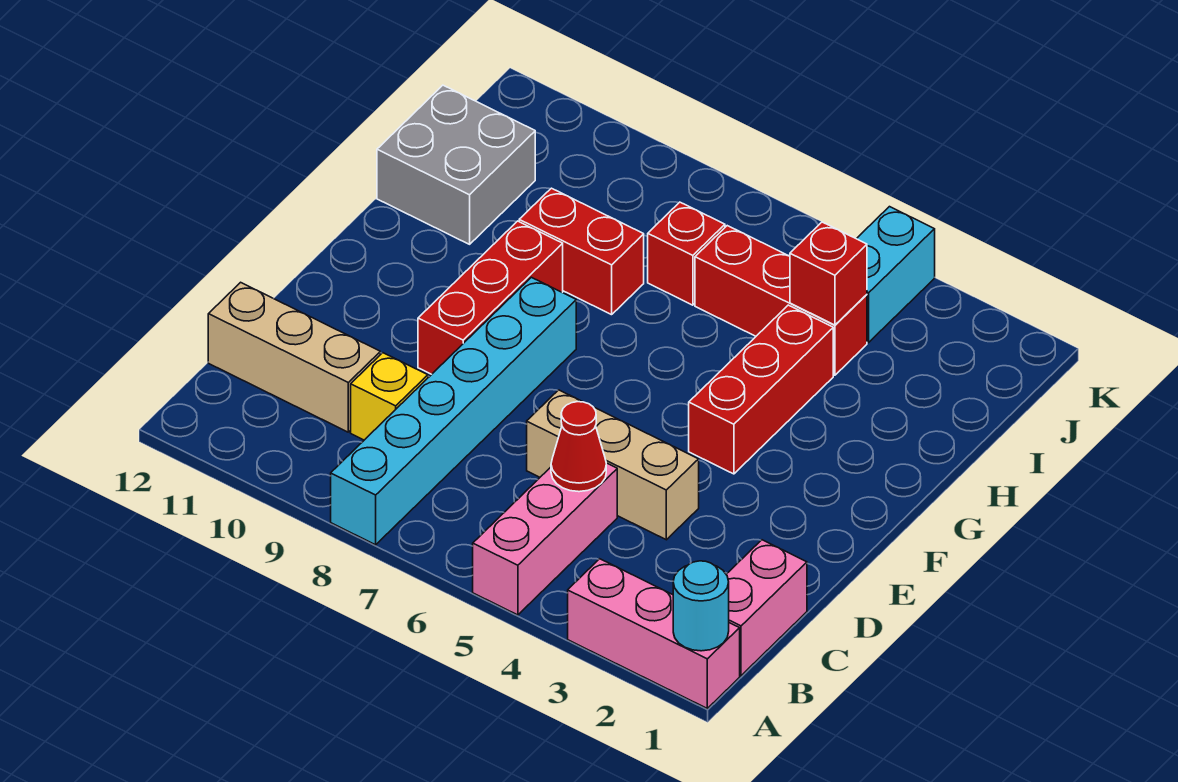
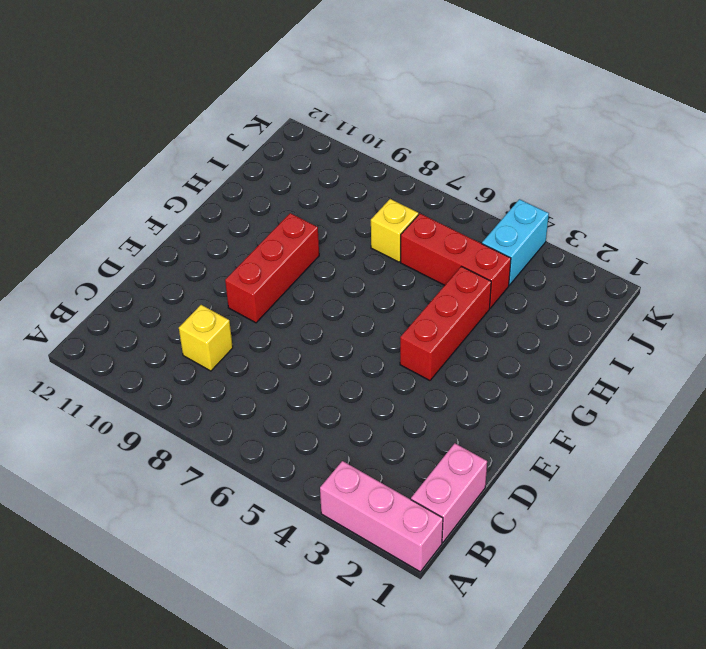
yellow brick I7 level 1 -> red brick I7 level 1
none -> pink brick A5:C5 level 1
none -> cyan brick A8:F8 level 1
none -> tan brick C10:C12 level 1

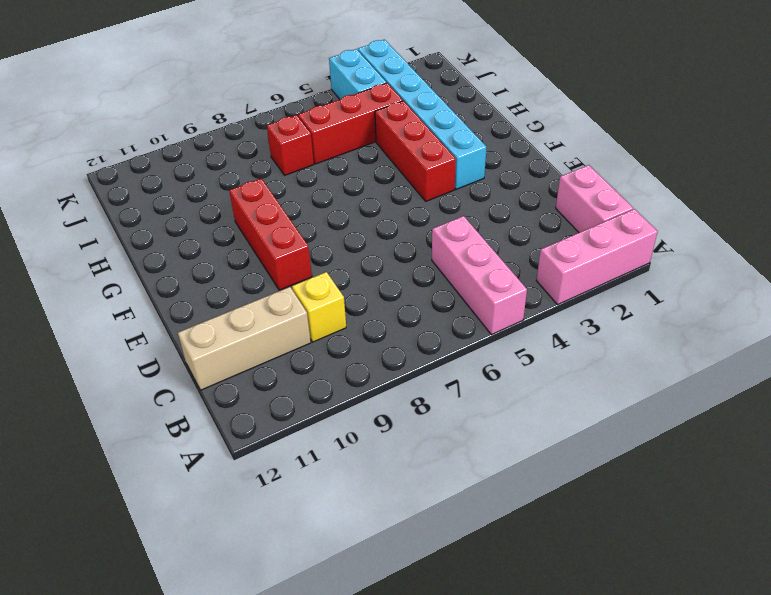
cyan brick F3:K3 level 1 -> cyan brick A8:F8 level 1
none -> tan brick D4:D6 level 1
none -> red brick H8:H9 level 1
none -> grey brick H11:I12 level 1

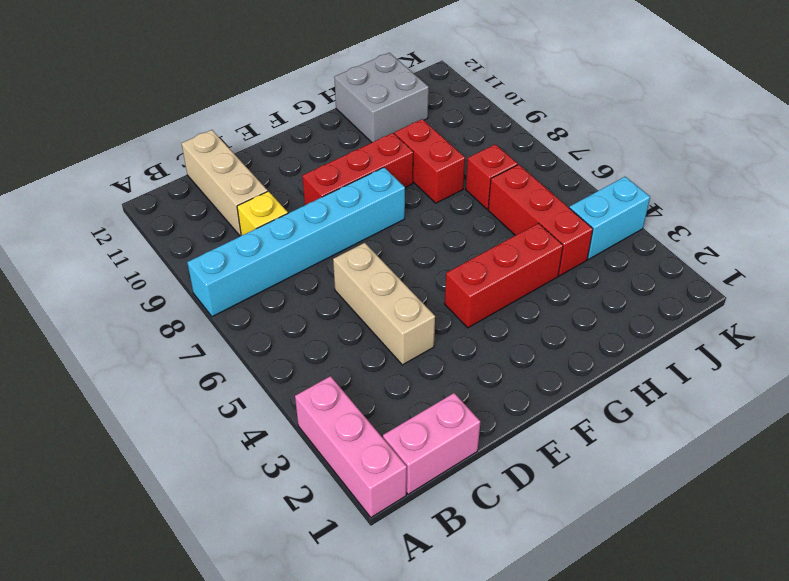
none -> pink brick A5:C5 level 1
none -> cyan round brick A1 level 2
none -> red cone C5 level 2

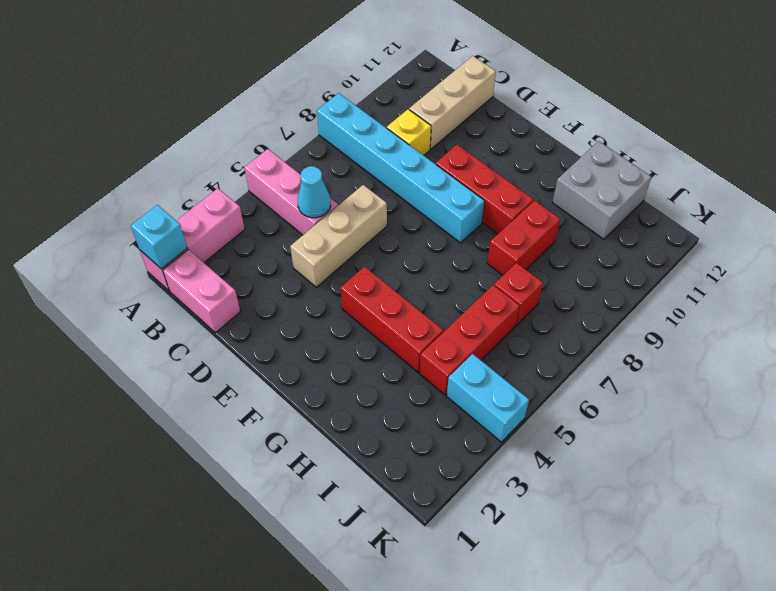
cyan brick A1 level 2 -> cyan round brick A1 level 2
cyan cone C5 level 2 -> red cone C5 level 2
none -> red brick I4 level 2

